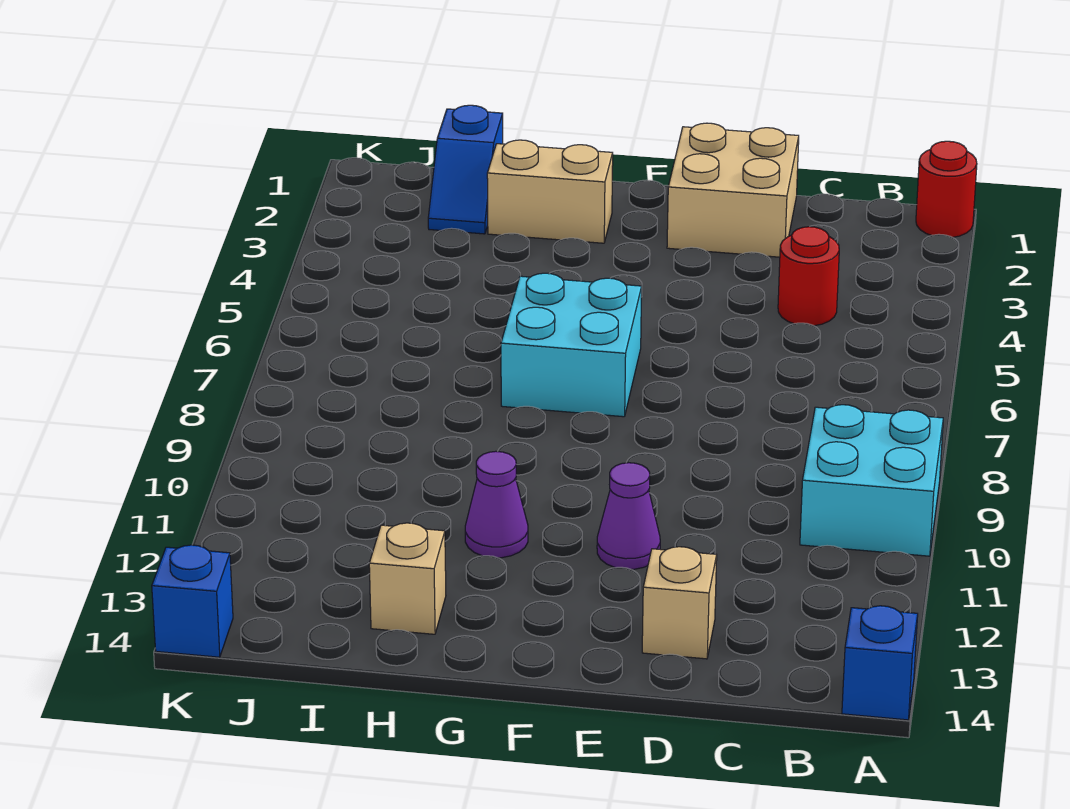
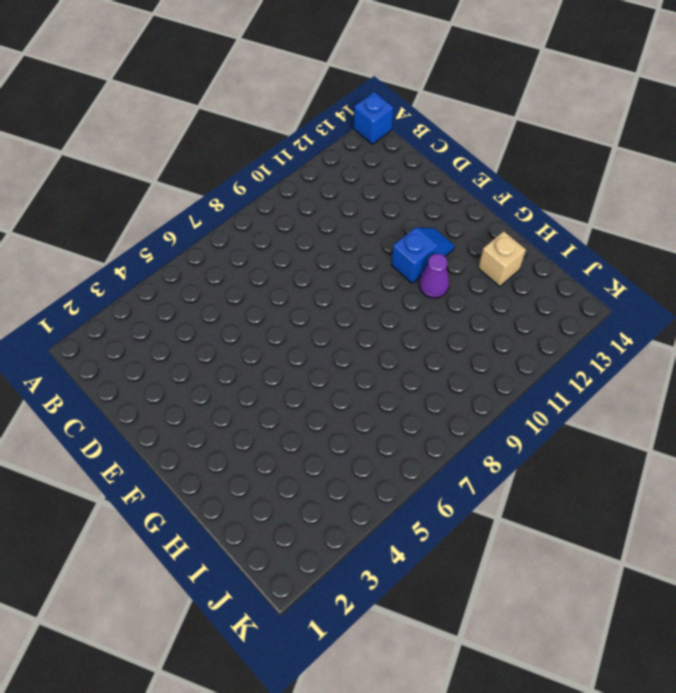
blue slope F11:F12 level 1 top 11 -> blue slope I1:I2 level 1 top 1
none -> red round brick A1 level 1
none -> cyan brick A9:B10 level 1
none -> red round brick C4 level 1

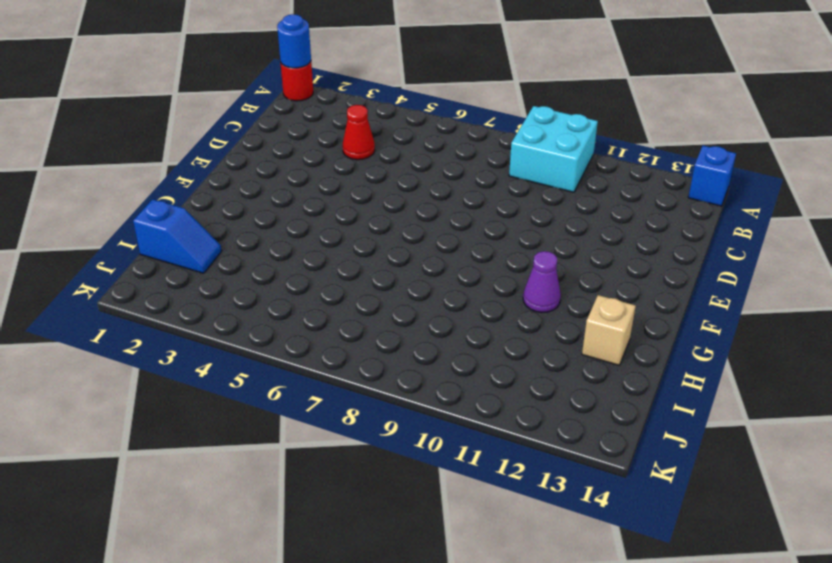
blue round brick A1 level 2 -> none
red cone C4 level 1 -> red round brick C4 level 1
none -> tan brick D1:E2 level 1
none -> tan brick D13 level 1
none -> purple cone E11 level 1

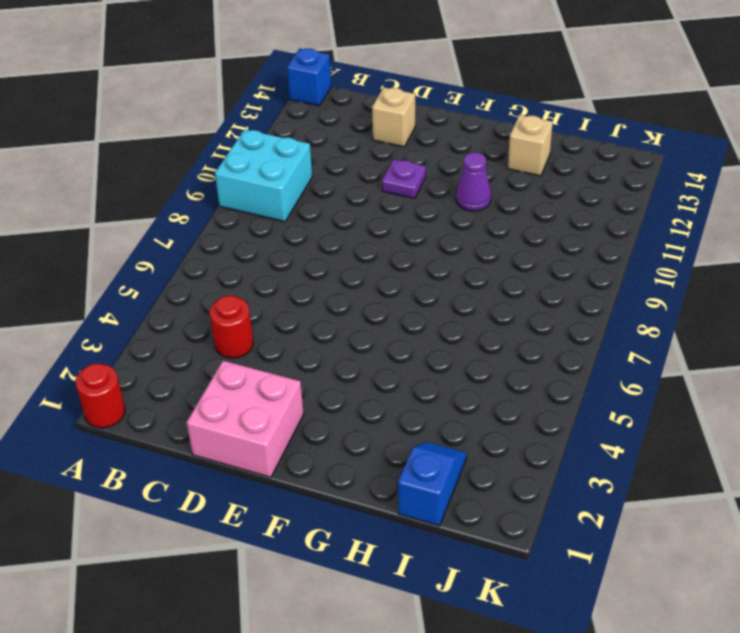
pink brick D1:E2 level 1 -> tan brick D1:E2 level 1
purple plate E11 level 1 -> purple cone E11 level 1
none -> cyan brick F6:G7 level 1
none -> tan brick G2:H2 level 1
none -> blue brick K14 level 1

